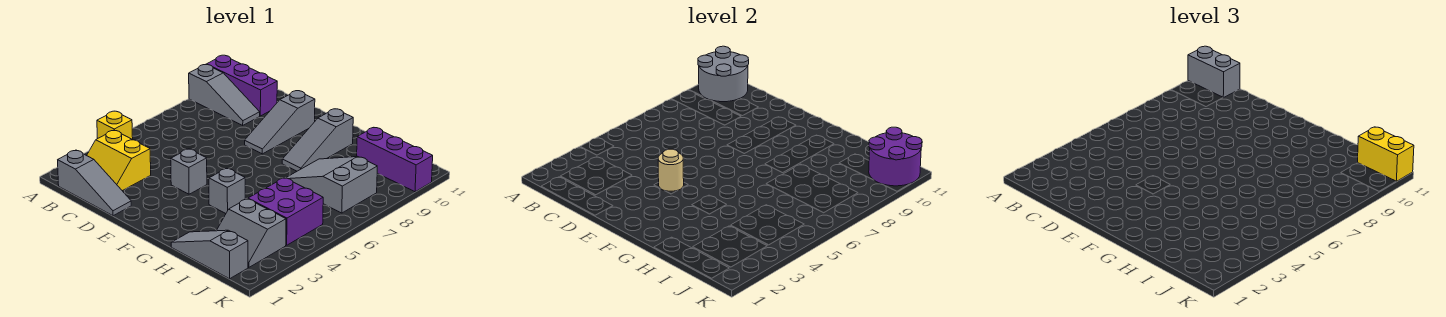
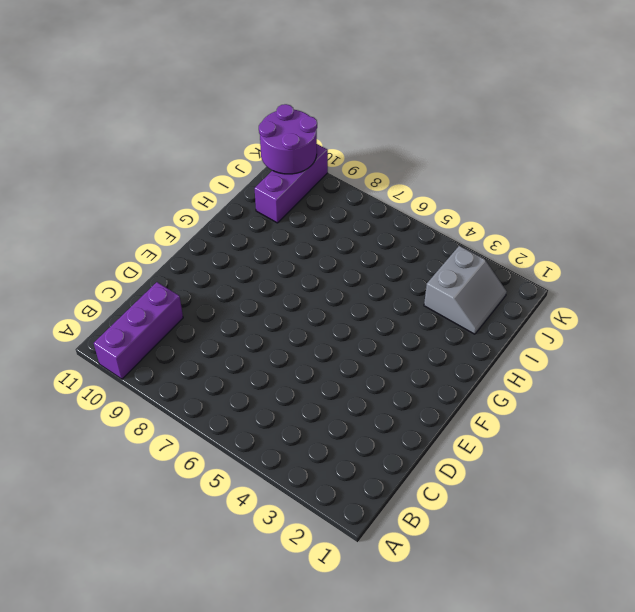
none -> yellow brick A4 level 1
none -> grey slope A9:C9 level 1 top A
none -> grey slope B1:D1 level 1 top B

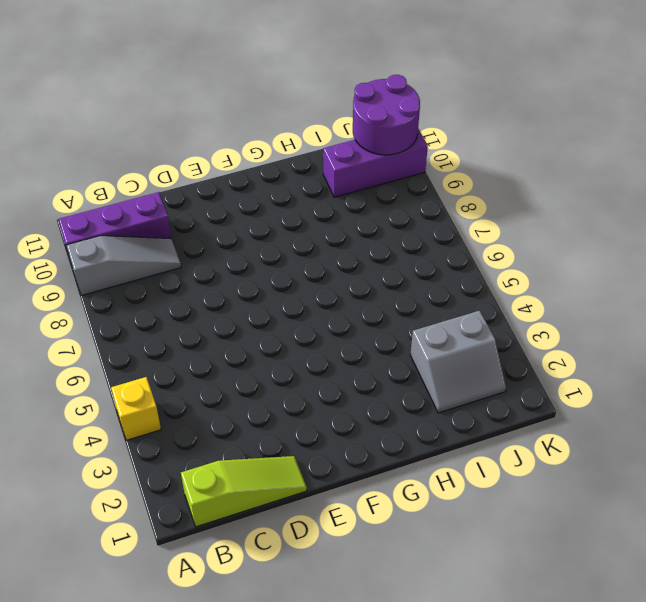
lime slope B1:D1 level 1 top B -> grey slope B1:D1 level 1 top B
none -> yellow slope B2:C3 level 1 top 3
none -> grey brick E4 level 1
none -> grey slope E8:E10 level 1 top 10

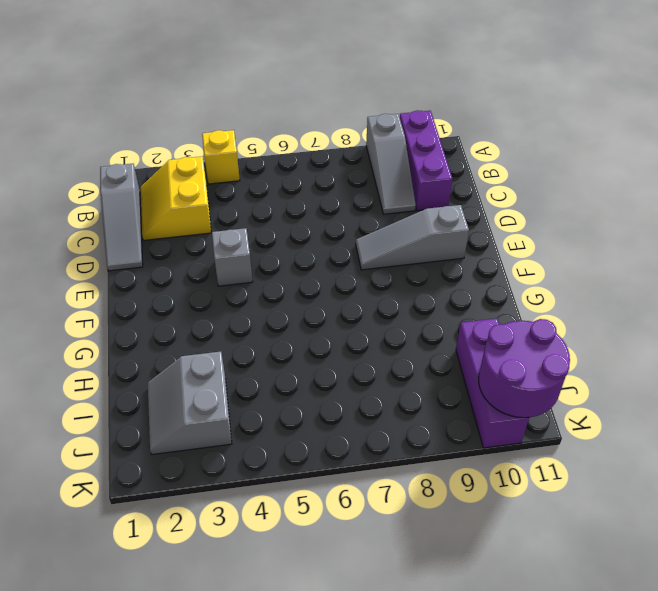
none -> grey brick G4 level 1
none -> grey slope G8:G10 level 1 top 10
none -> grey slope H1:J1 level 1 top J

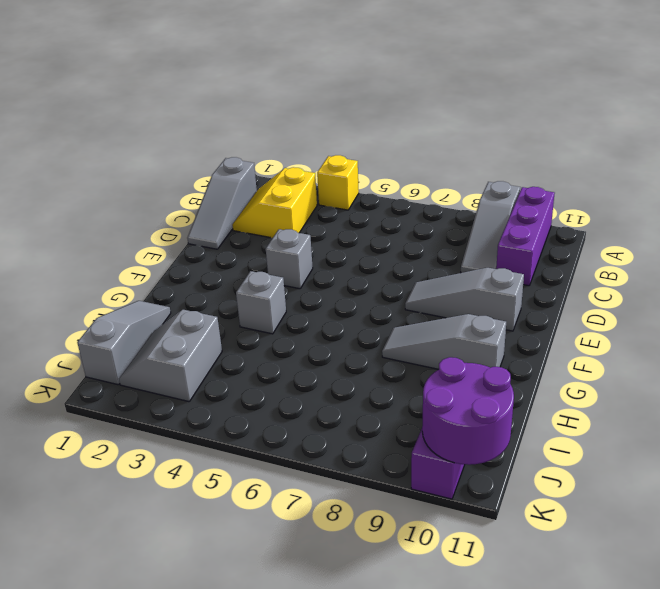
none -> grey slope H7:J8 level 1 top J
none -> purple brick I4:J5 level 1
none -> grey round brick A10:B11 level 2

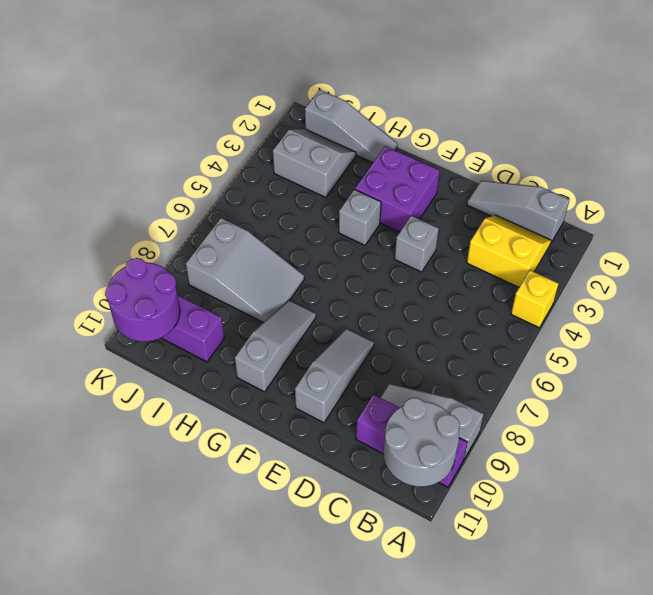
purple brick F2:G3 level 1 -> purple brick I4:J5 level 1
none -> tan round brick E4 level 2
none -> grey brick A11:B11 level 3
none -> yellow brick J11:K11 level 3

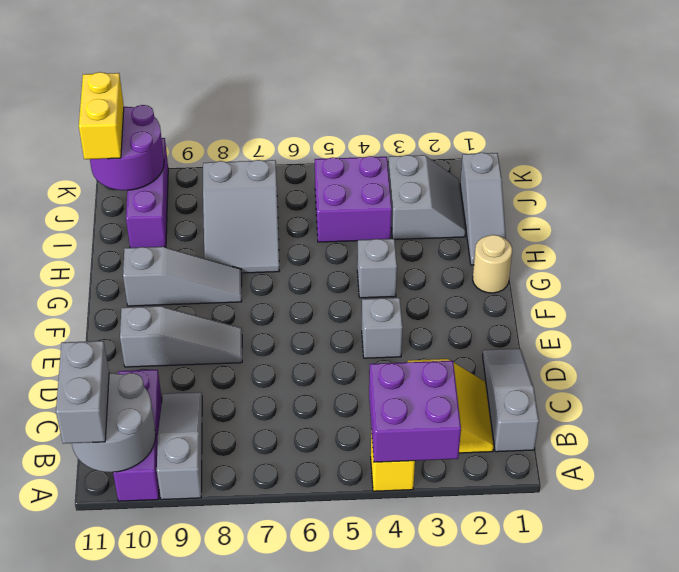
purple brick A3:B4 level 2 -> none
tan round brick G1 level 1 -> tan round brick E4 level 2

